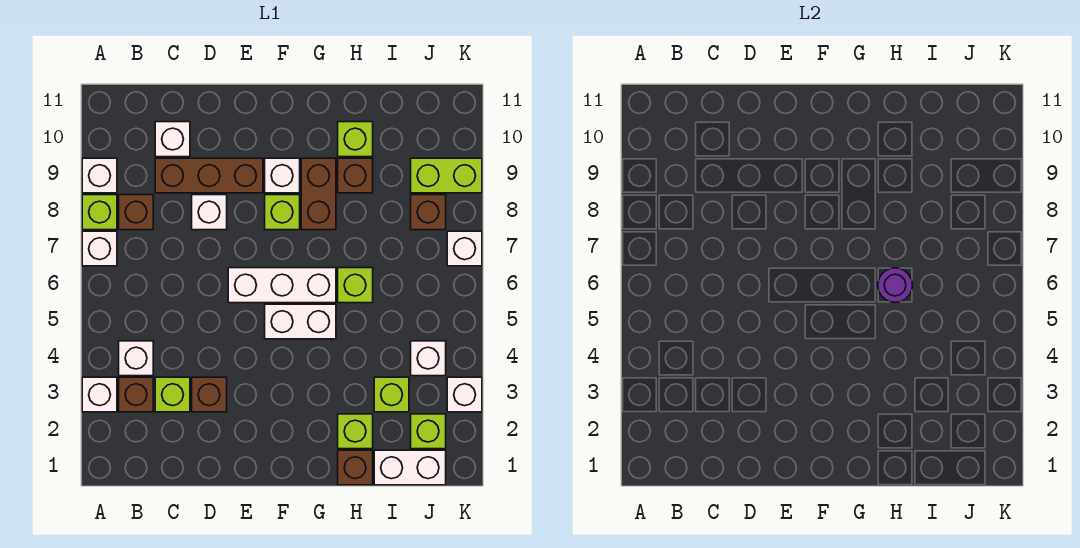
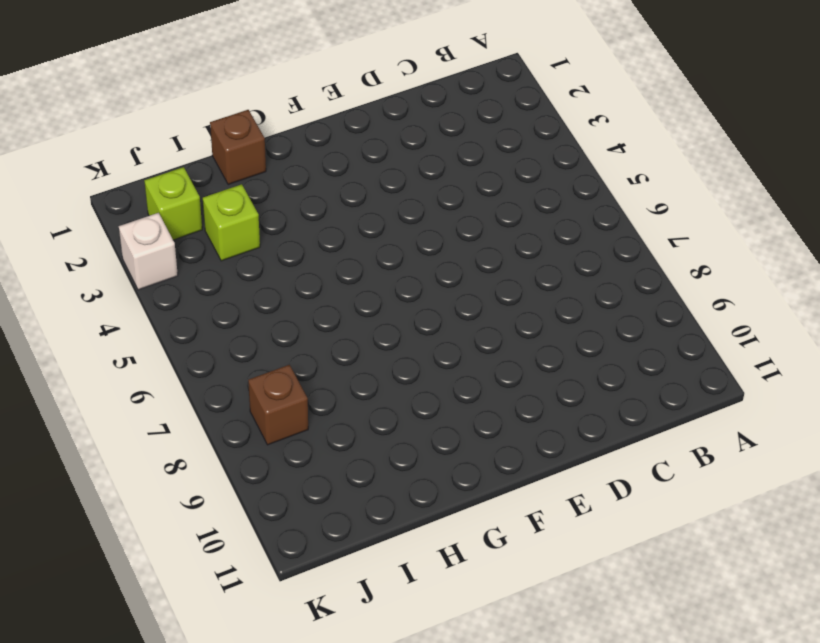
none -> white brick A3 level 1
none -> white brick A7 level 1
none -> lime brick A8 level 1
none -> white brick A9 level 1

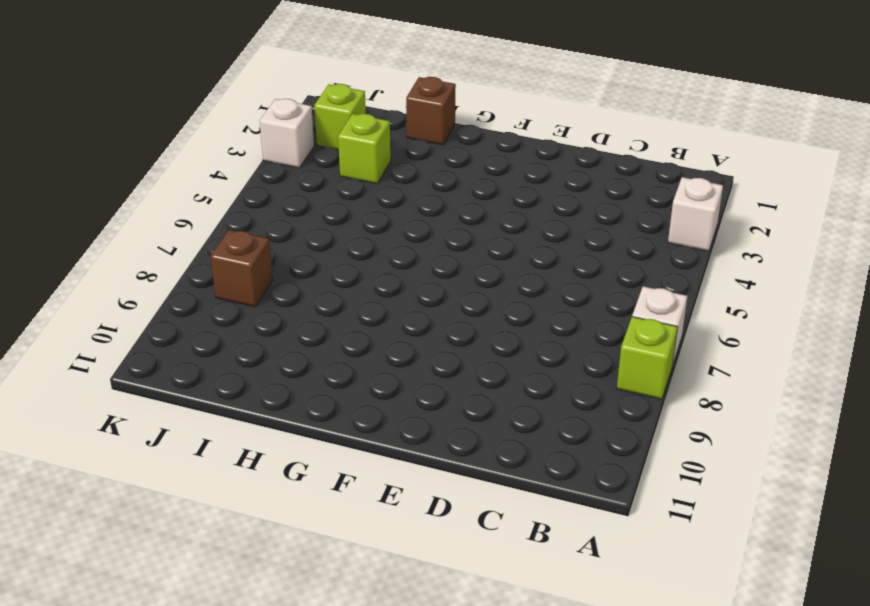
none -> white brick A9 level 1
none -> brown brick B3 level 1
none -> white brick B4 level 1
none -> brown brick B8 level 1

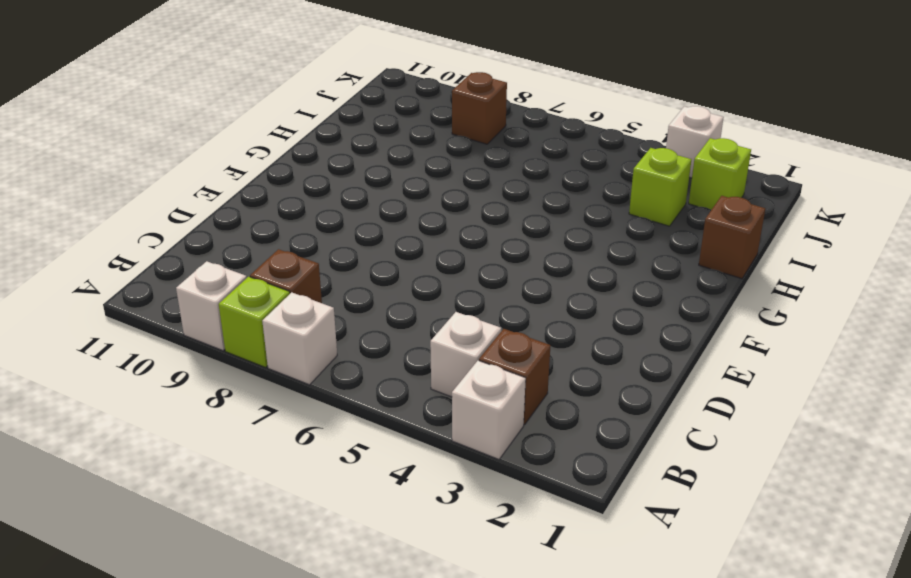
none -> lime brick C3 level 1
none -> brown brick C9:E9 level 1
none -> white brick C10 level 1
none -> brown brick D3 level 1

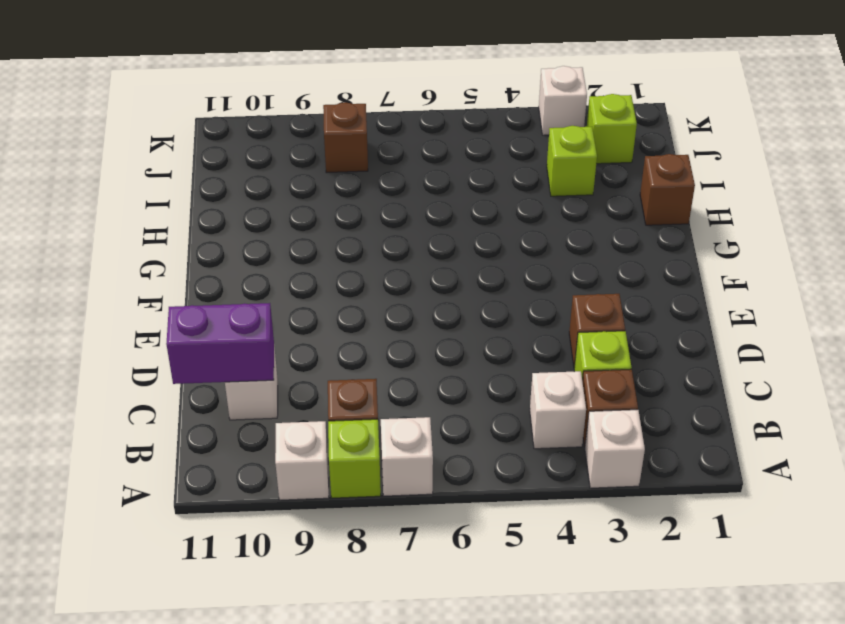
purple brick C10:C11 level 2 -> none
none -> brown brick C9:E9 level 1
none -> white brick D8 level 1
none -> white brick E6:G6 level 1
none -> white brick F5:G5 level 1

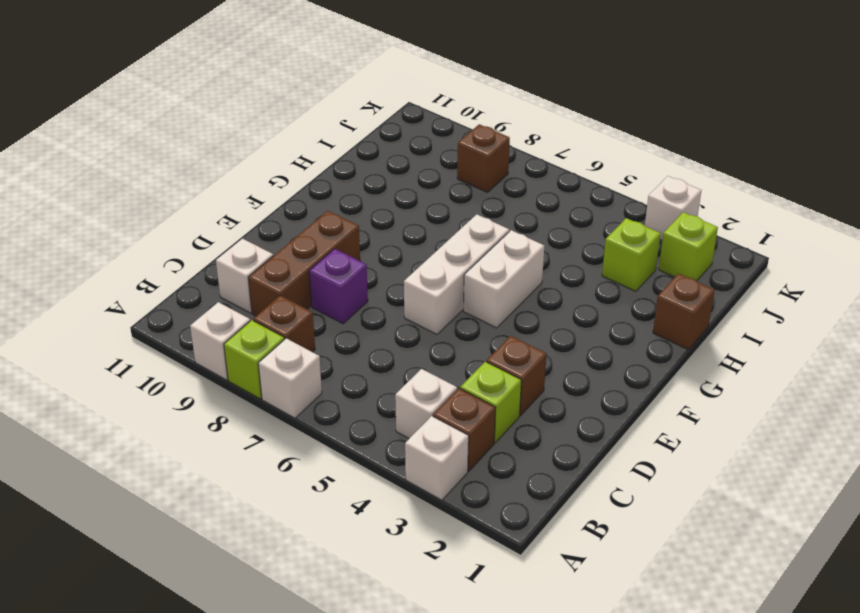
purple brick D8 level 1 -> white brick D8 level 1
none -> lime brick F8 level 1
none -> white brick F9 level 1
none -> brown brick G8:G9 level 1
none -> lime brick H2 level 1

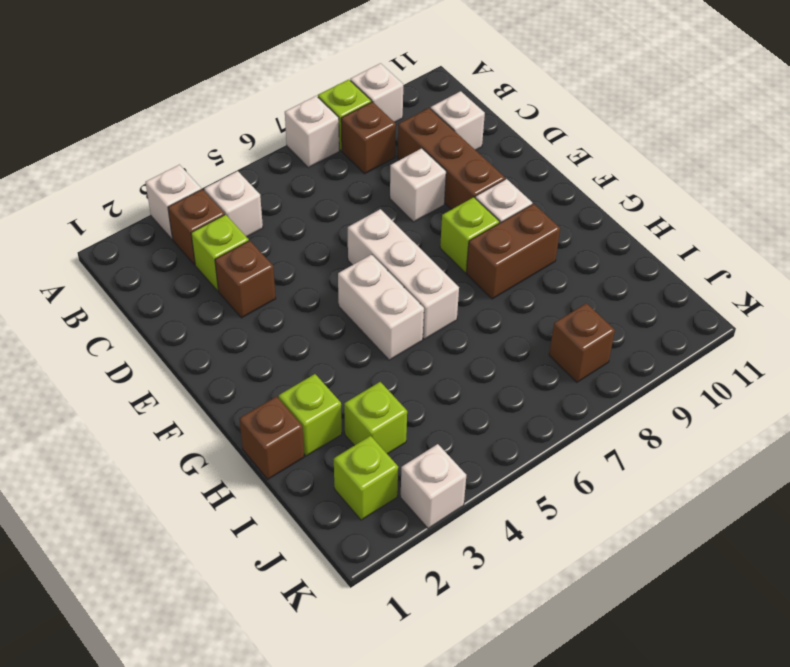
none -> lime brick H6 level 1
none -> brown brick H9 level 1
none -> lime brick H10 level 1
none -> white brick I1:J1 level 1

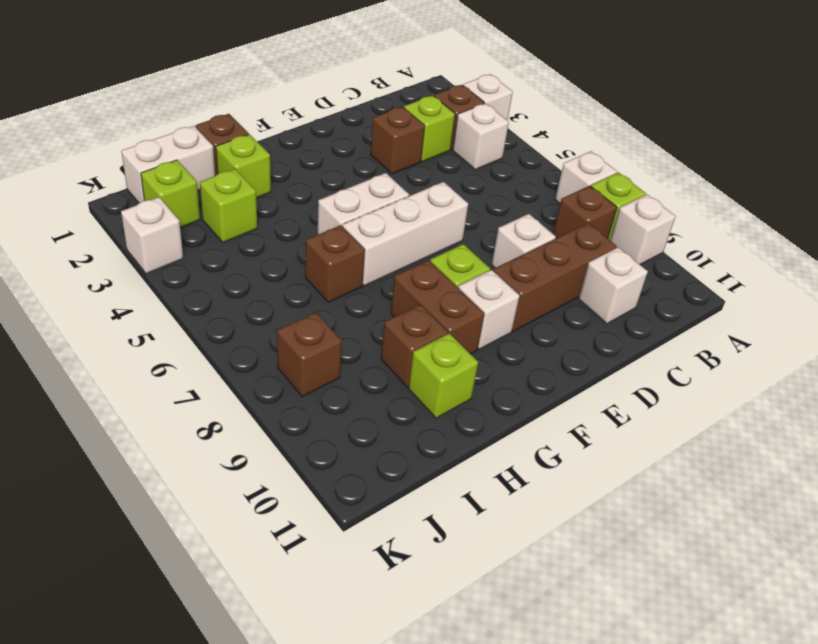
brown brick H6 level 1 -> lime brick H6 level 1
none -> white brick J4 level 1
none -> lime brick J9:K9 level 1
none -> white brick K7 level 1
none -> purple round brick H6 level 2

